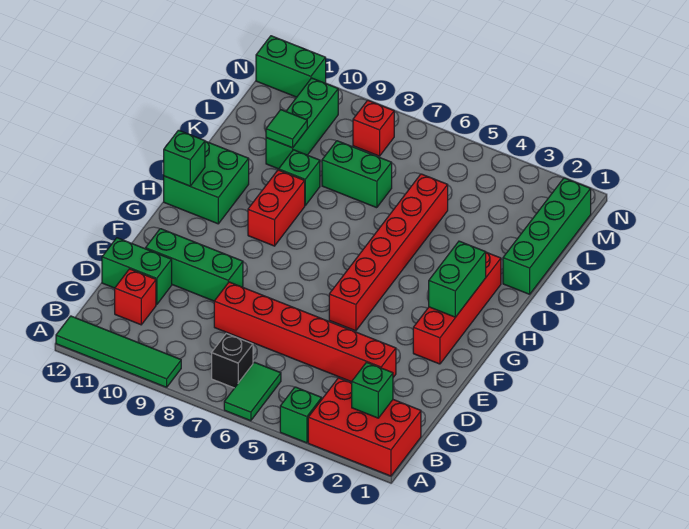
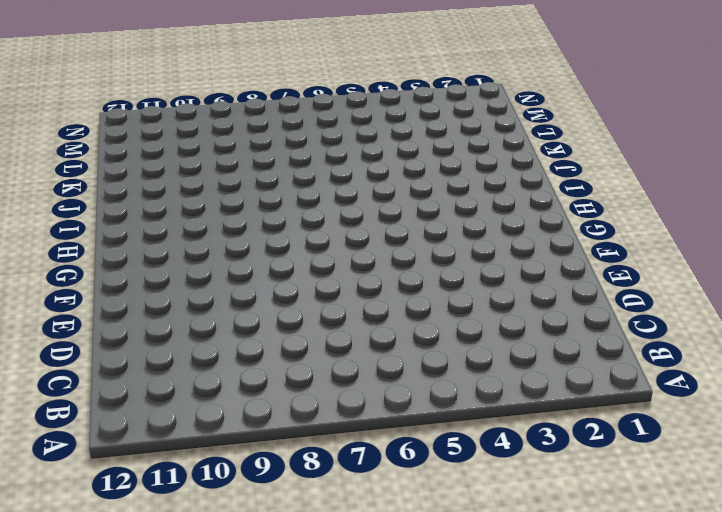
none -> red brick A1:B3 level 1
none -> green brick A4 level 1
none -> green tile A6:B6 level 1

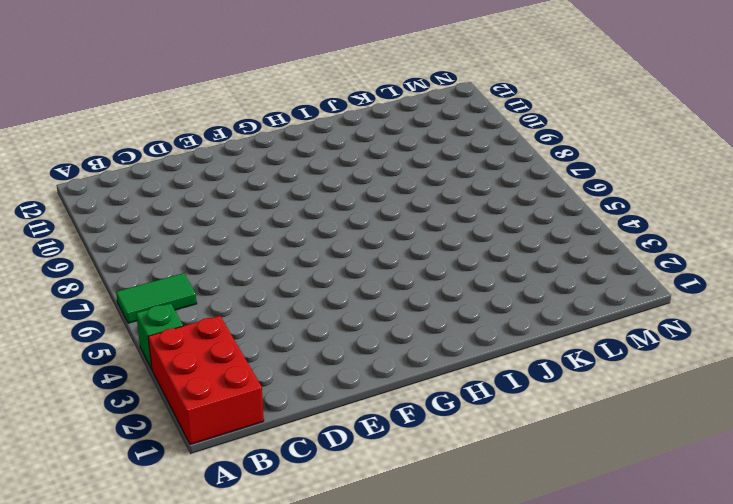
none -> green tile A9:A12 level 1
none -> black brick B7 level 1
none -> red brick C11 level 1

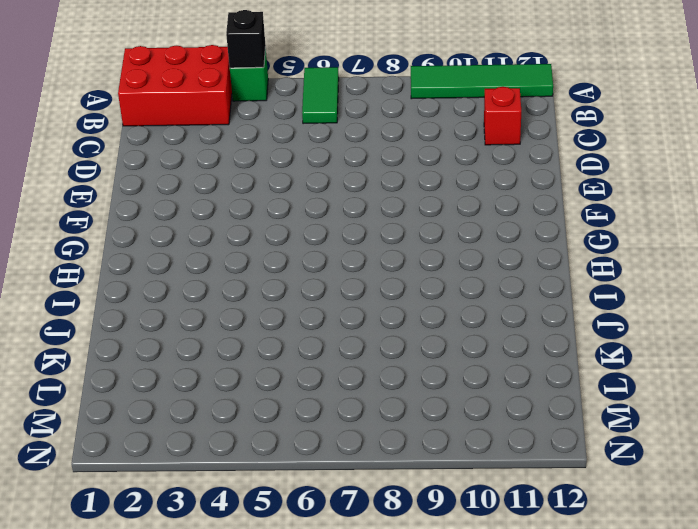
black brick A4 level 2 -> black brick B7 level 1
none -> red brick D3:D8 level 1
none -> green brick D11:D12 level 1
none -> green brick E9:E11 level 1

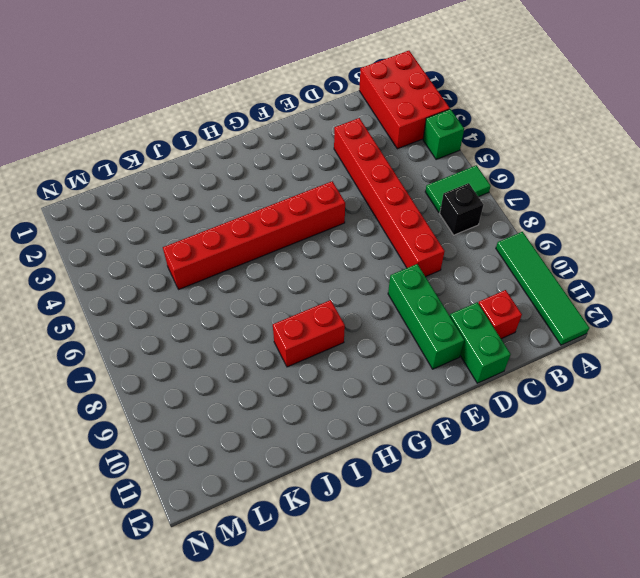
none -> red brick F2:I2 level 1
none -> green brick H11:I12 level 1
none -> green brick J1:M1 level 1

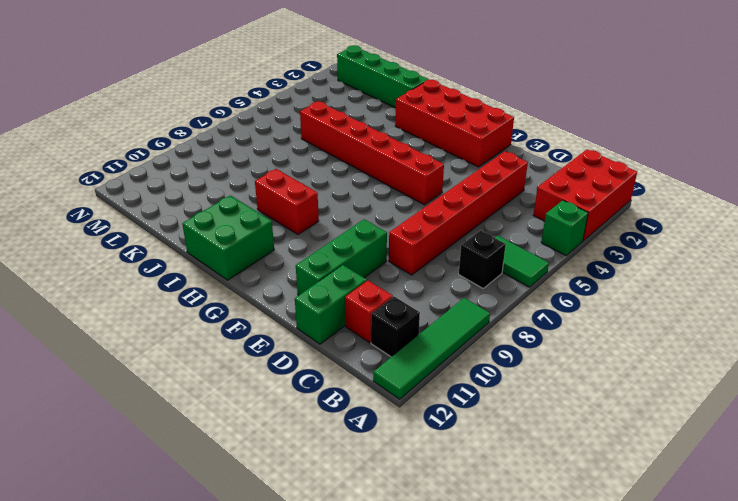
black brick B11 level 1 -> none
red brick F1:I2 level 1 -> red brick F2:I2 level 1
none -> green brick J9 level 1
none -> green brick K7:K8 level 1
none -> green brick K10:M10 level 1

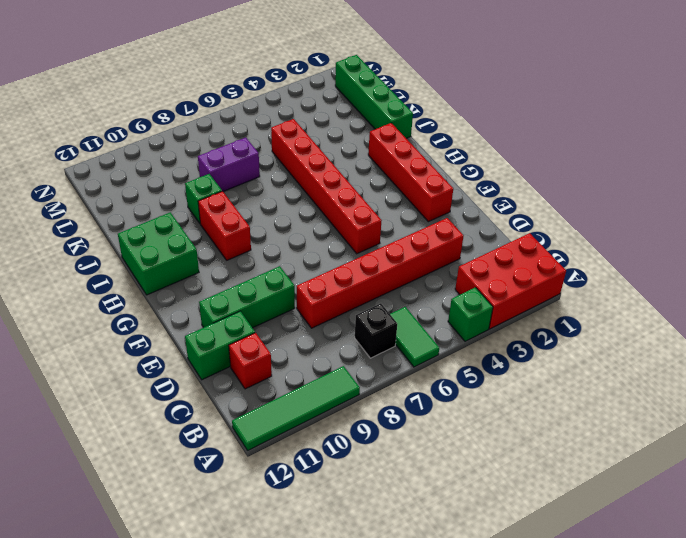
purple brick K7:K8 level 1 -> green brick K7:K8 level 1
none -> green brick K10:M10 level 1
none -> red brick M8 level 1
none -> green brick N11:N12 level 1

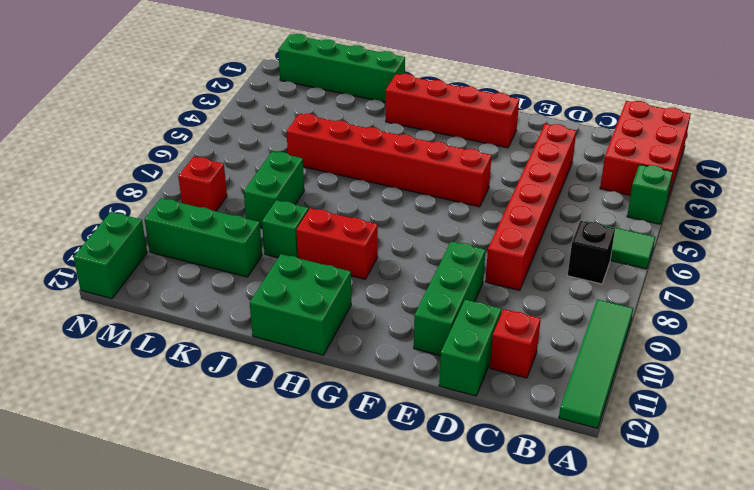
none -> green brick B2 level 2
none -> green brick G2:H2 level 2
none -> green brick H12 level 2

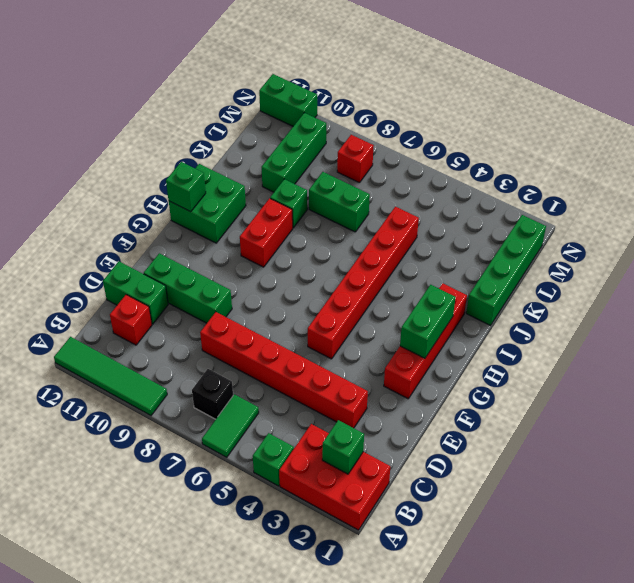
none -> green tile K10 level 2

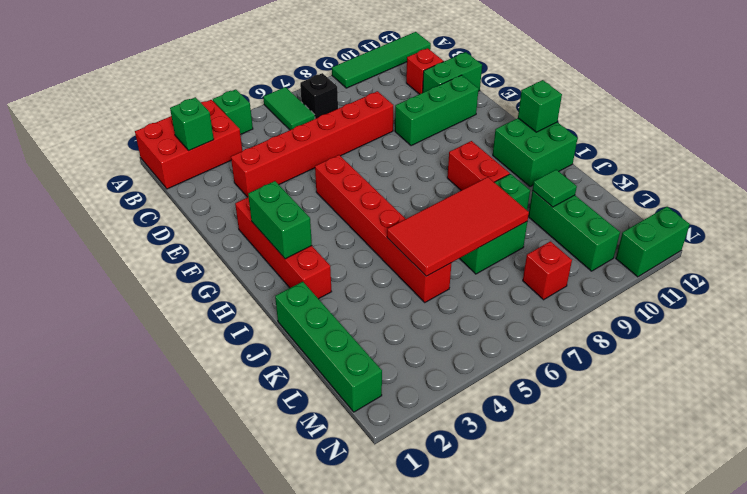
red tile J5:K8 level 2 -> none

